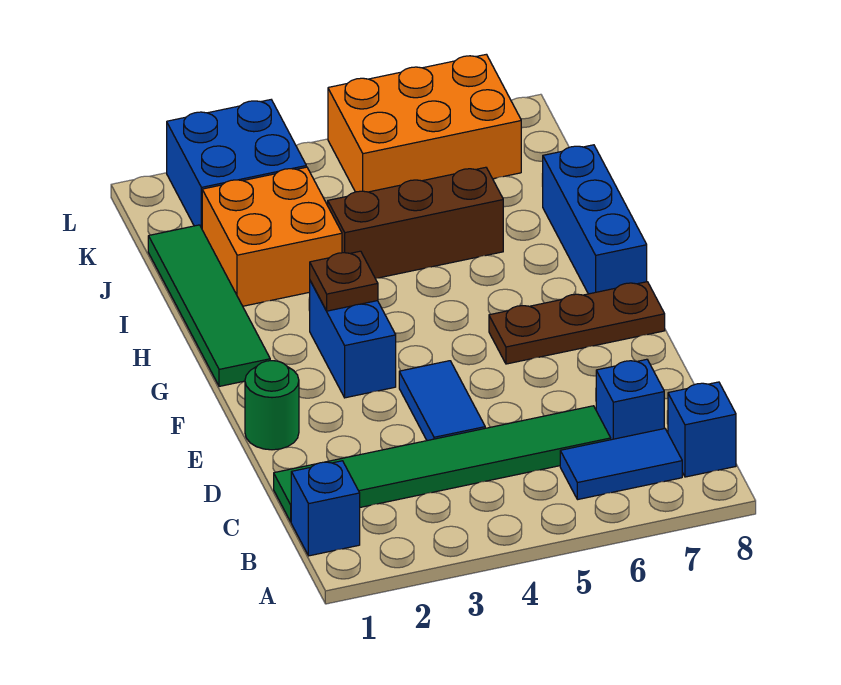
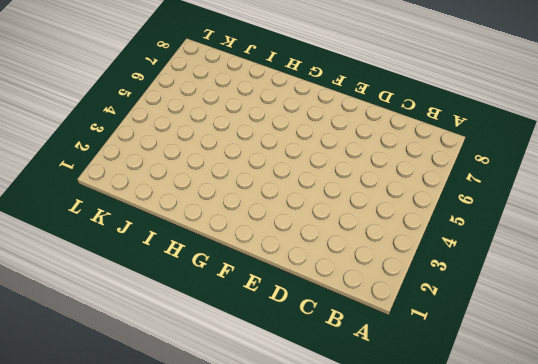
none -> blue brick B1 level 1
none -> blue tile B6:B7 level 1
none -> blue brick B8 level 1

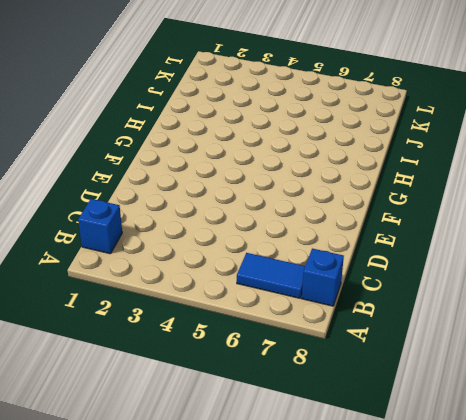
none -> green tile C1:C6 level 1
none -> blue brick C7 level 1
none -> blue tile D4:E4 level 1

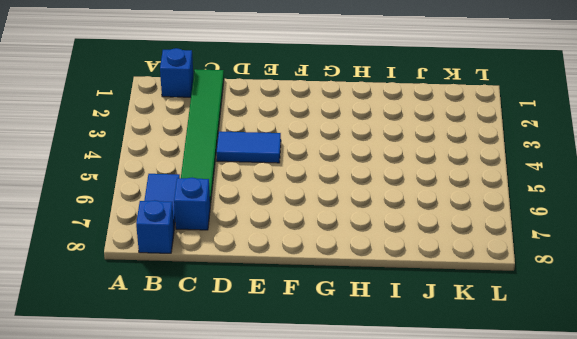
none -> green round brick E1 level 1
none -> blue brick F3:G3 level 1
none -> brown plate F6:F8 level 1

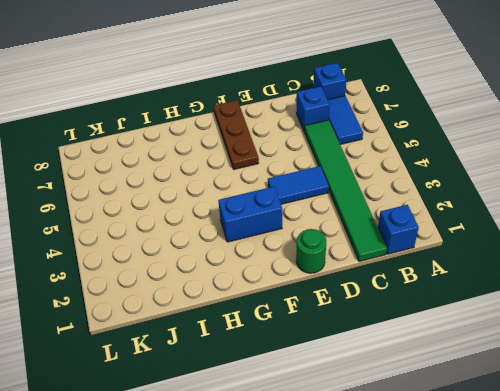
none -> green tile G1:J1 level 1
none -> blue brick G8:I8 level 1
none -> orange brick I2:J3 level 1

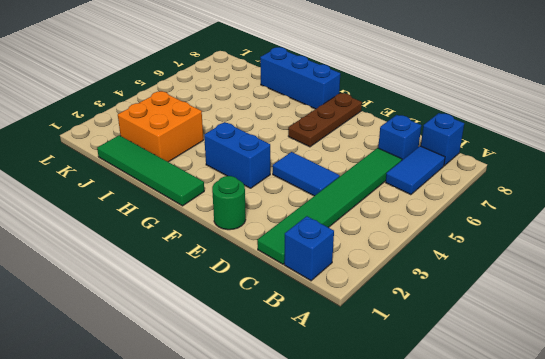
none -> brown brick I4:I6 level 1
none -> blue brick K2:L3 level 1
none -> orange brick K5:L7 level 1

